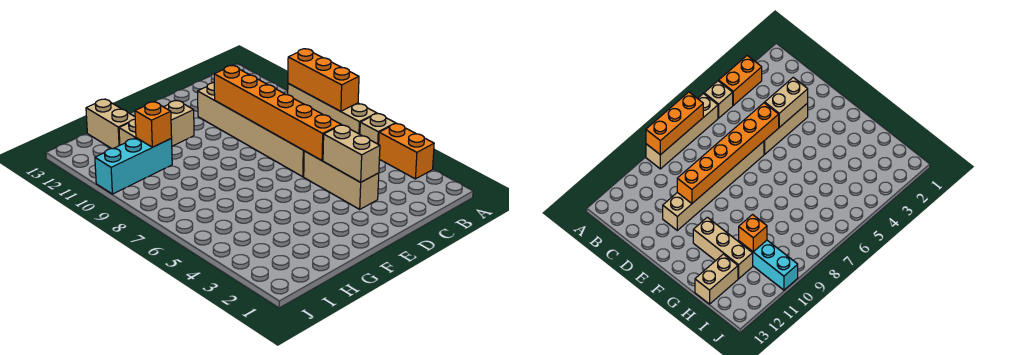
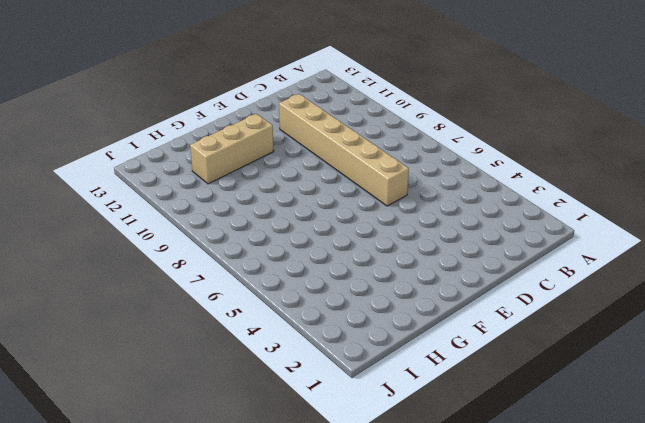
none -> orange brick A3:A4 level 1
none -> tan brick A5 level 1
none -> tan brick A6:A9 level 1

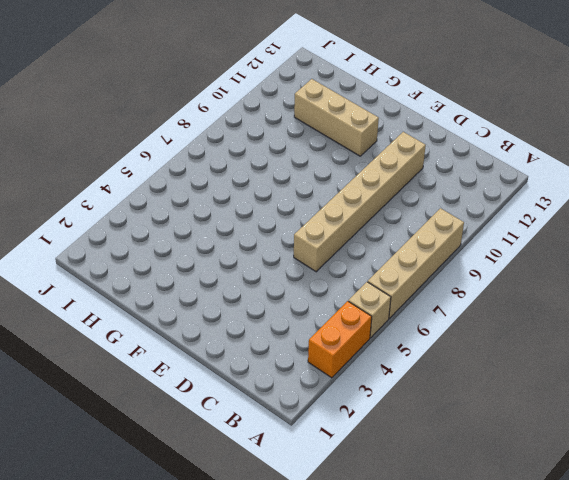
none -> tan brick D3:D5 level 1
none -> cyan brick H10:J10 level 1
none -> tan brick H12:H13 level 1

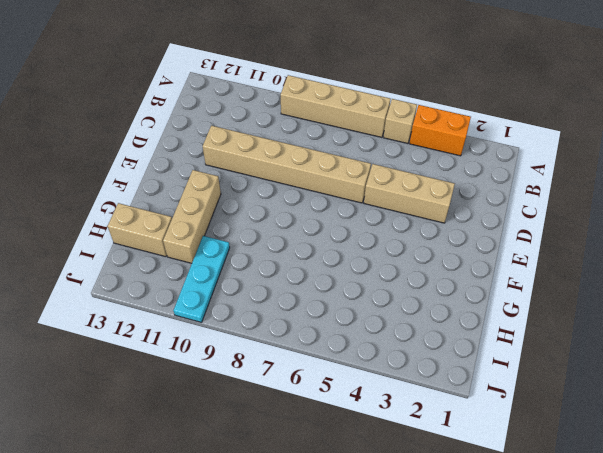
cyan plate H10:J10 level 1 -> cyan brick H10:J10 level 1
none -> orange brick A7:A9 level 2
none -> tan brick D3:D4 level 2
none -> orange brick D5:D10 level 2

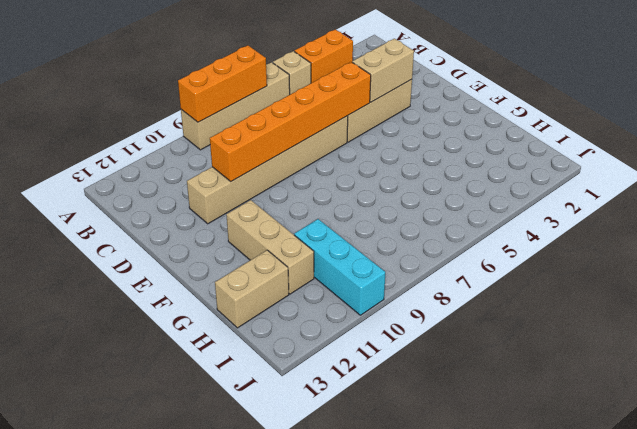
none -> orange brick H10 level 2

